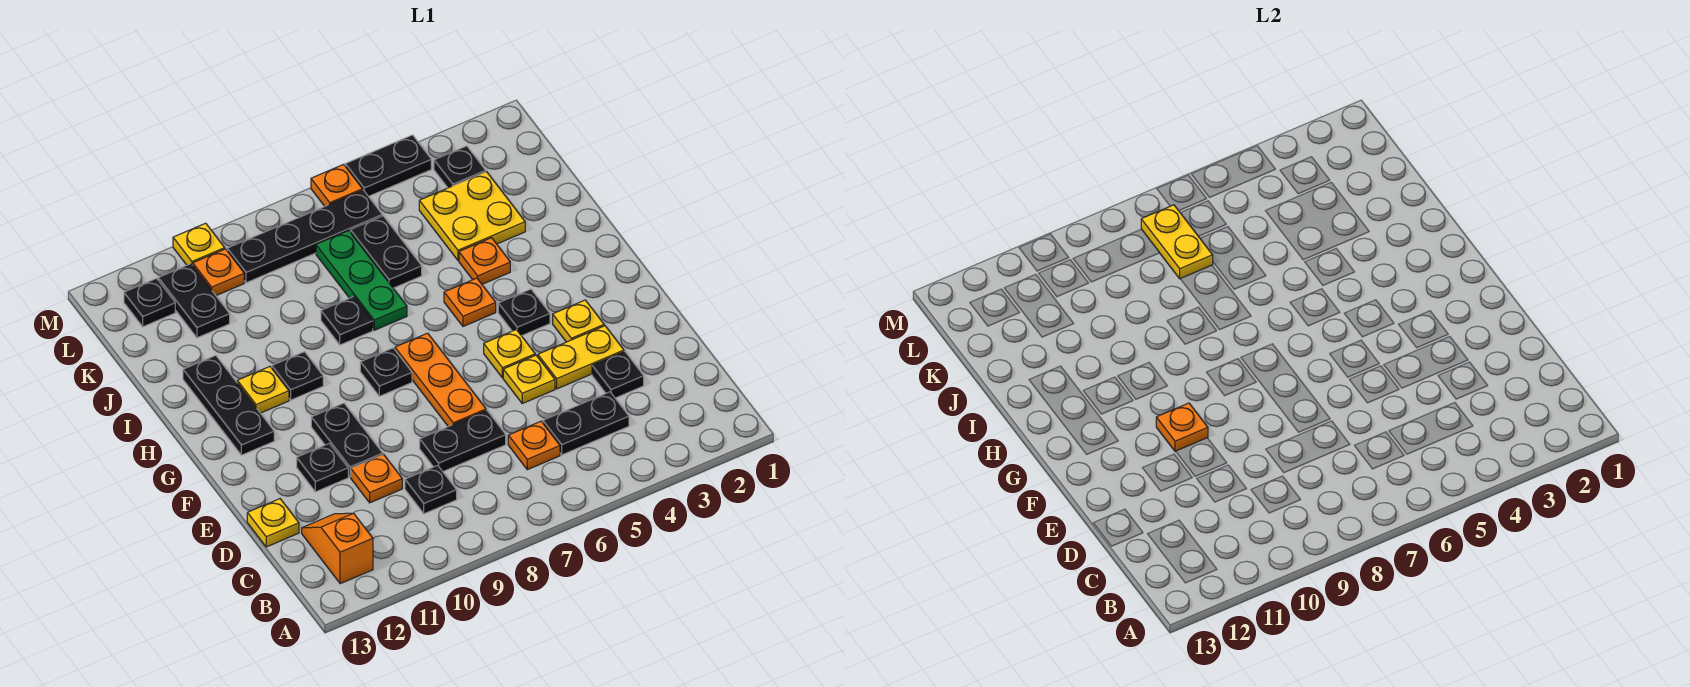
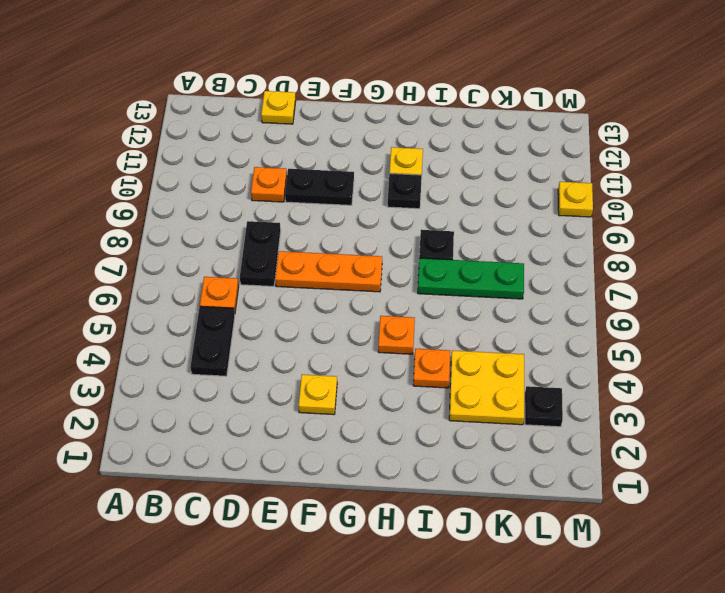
none -> orange slope B12:C12 level 1 top B
none -> black plate C9 level 1
none -> black plate D3 level 1
none -> yellow plate E3:E4 level 1

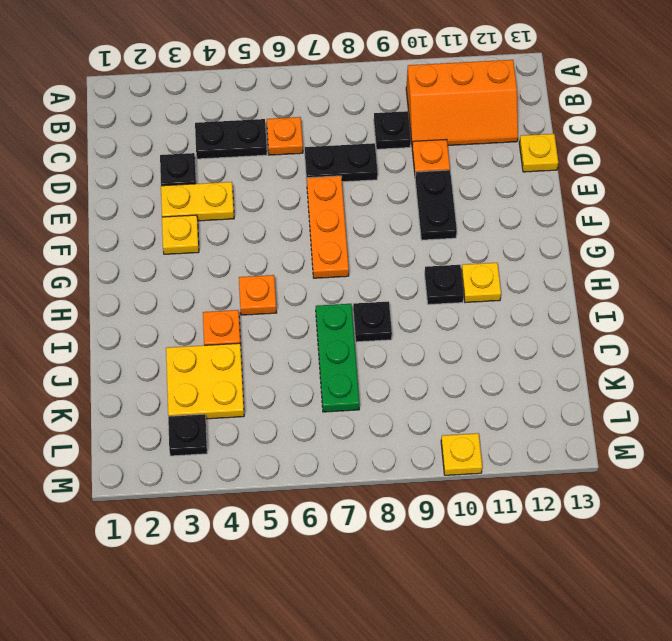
orange slope B10:C12 level 1 top B -> orange slope B12:C12 level 1 top B
none -> yellow plate E5 level 1
none -> black plate E11 level 1
none -> yellow plate F5 level 1
none -> black plate G4 level 1

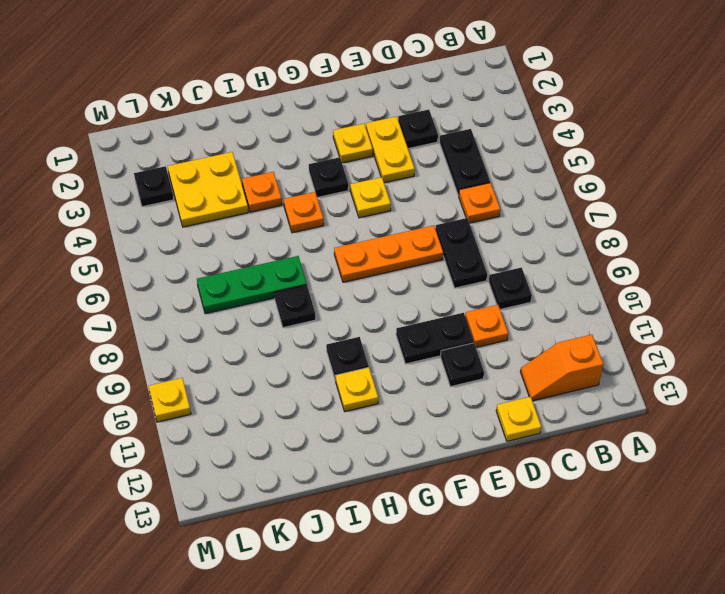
none -> yellow plate E5 level 1
none -> black plate G8 level 1
none -> black plate G12:I12 level 1
none -> black plate J6:K6 level 1

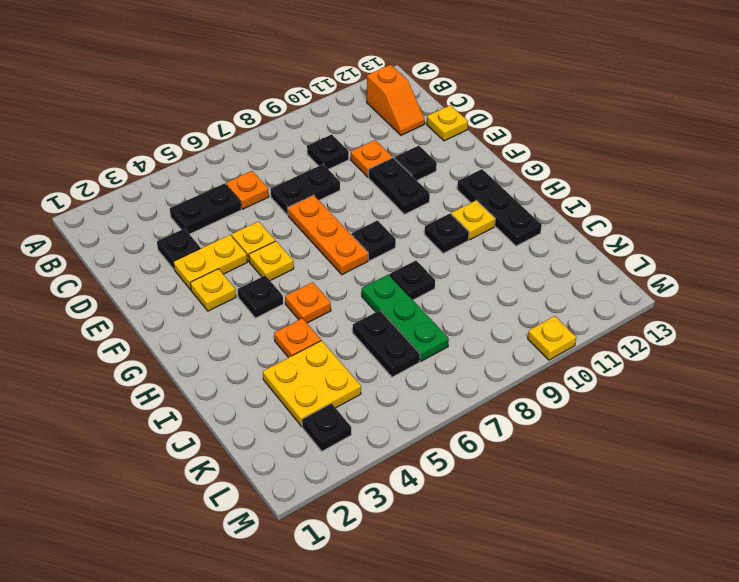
none -> black plate K11:L11 level 1
none -> black plate L6:L9 level 1
none -> orange plate L10 level 1
none -> black plate L12 level 1

